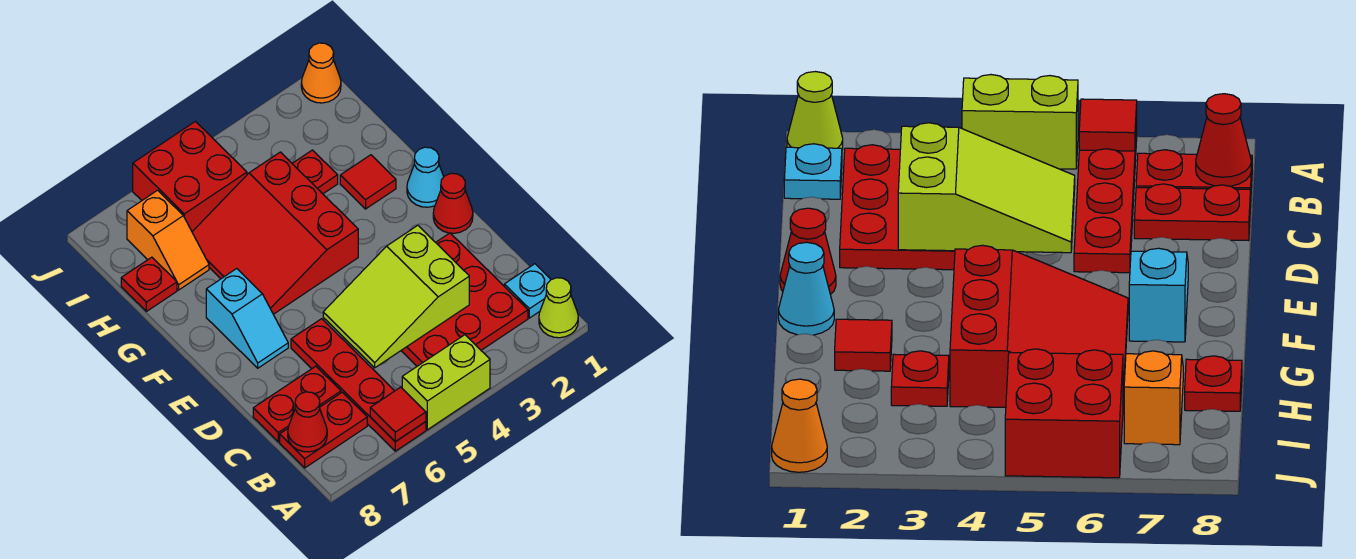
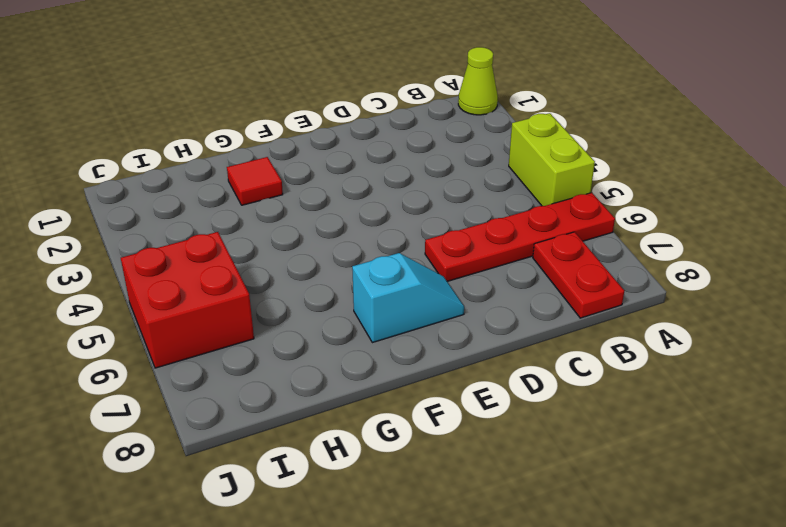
none -> cyan plate B1 level 1
none -> red plate B2:D4 level 1
none -> red plate C7:C8 level 1

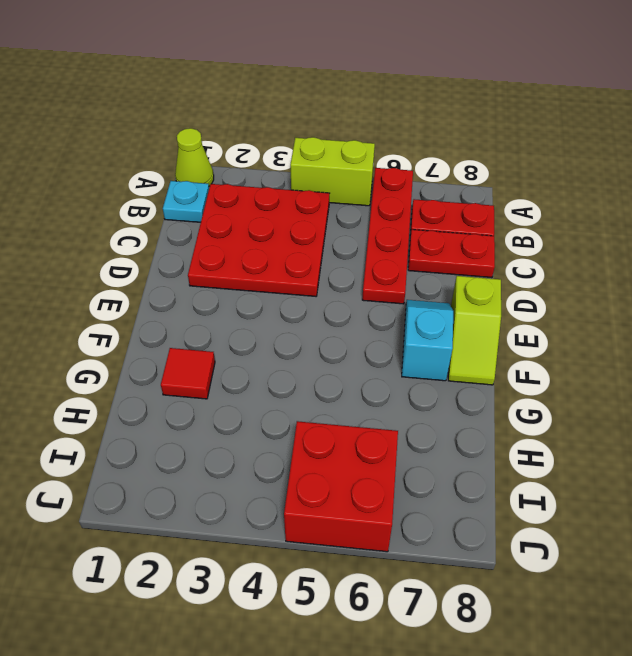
lime slope E8:F8 level 1 top E -> none
none -> red cone E1 level 1
none -> cyan cone F1 level 1
none -> red slope F4:H6 level 1 top 4

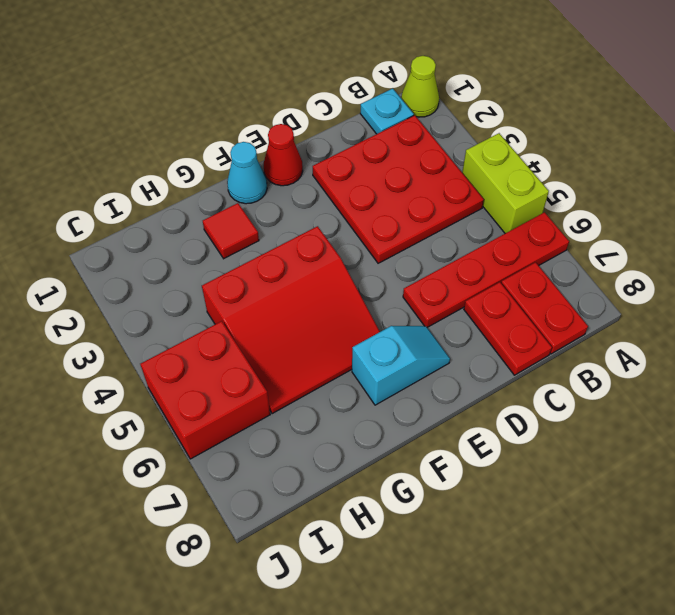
none -> red plate H3 level 1
none -> orange slope H7:I7 level 1 top I
none -> red plate H8 level 1

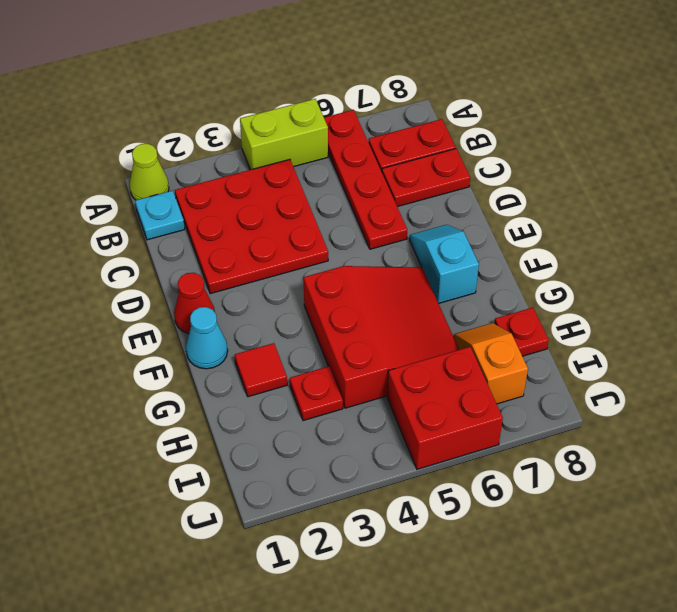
none -> orange cone J1 level 1
none -> red tile A6 level 2
none -> red cone B8 level 2

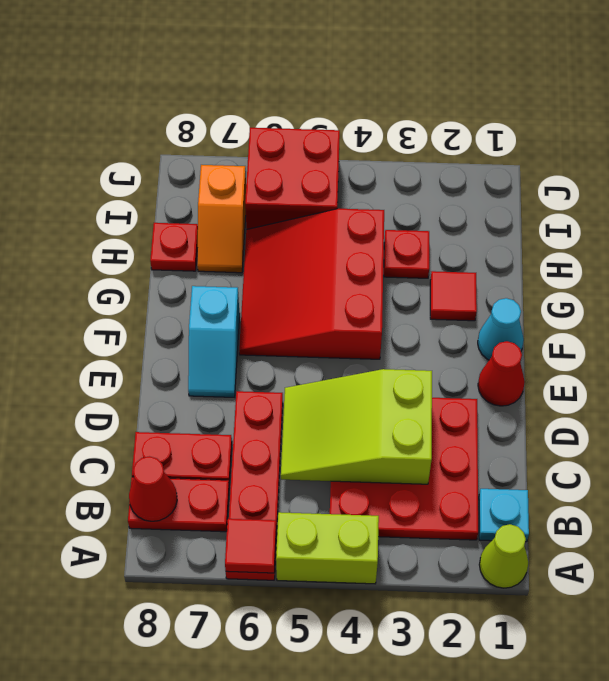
none -> orange cone J1 level 1

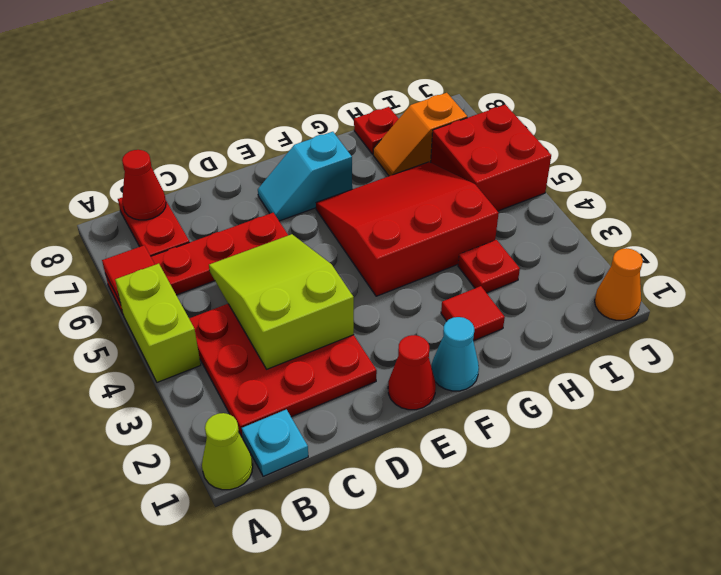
none -> red plate C7:C8 level 1

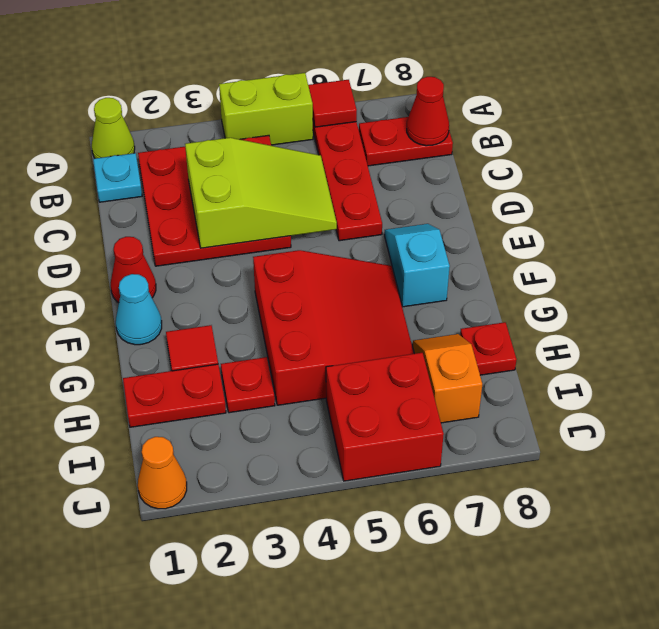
red plate H1:H2 level 1 -> red plate C7:C8 level 1

